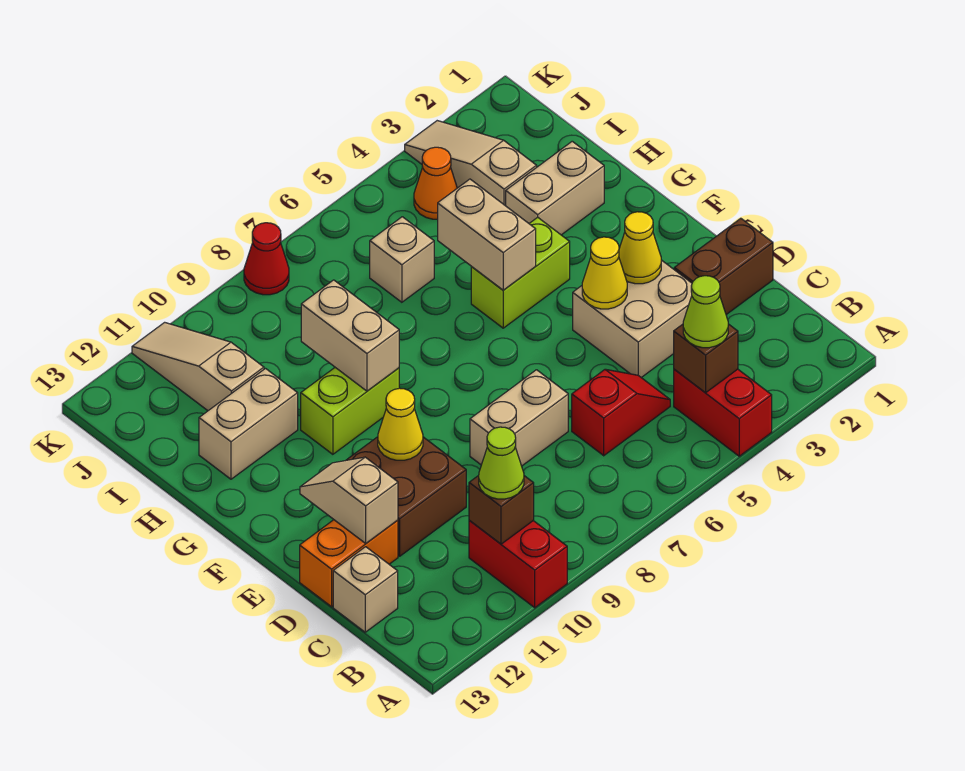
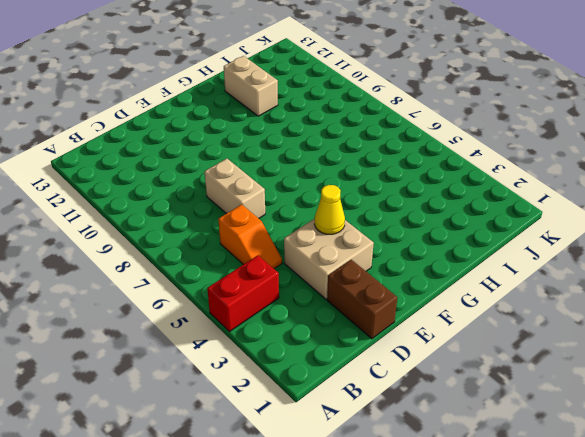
orange slope C5:C6 level 1 top 6 -> red slope C5:C6 level 1 top 6
none -> red brick A10:B10 level 1
none -> tan brick C13 level 1
none -> brown brick D10:E11 level 1

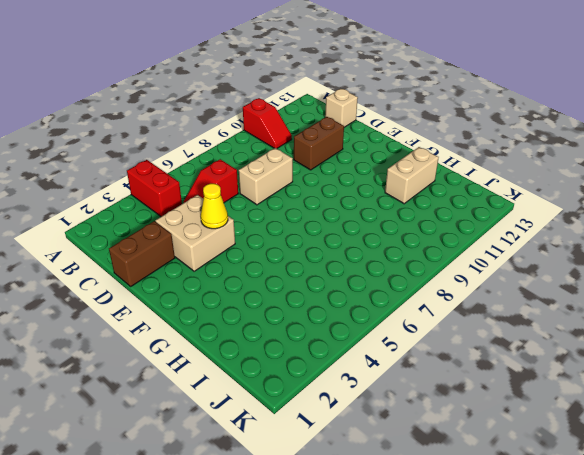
red slope A10:B10 level 1 top A -> red brick A10:B10 level 1
brown brick D10:D11 level 1 -> brown brick D10:E11 level 1
none -> orange brick D12:D13 level 1
none -> lime brick G4:G5 level 1
none -> lime brick G9:G10 level 1

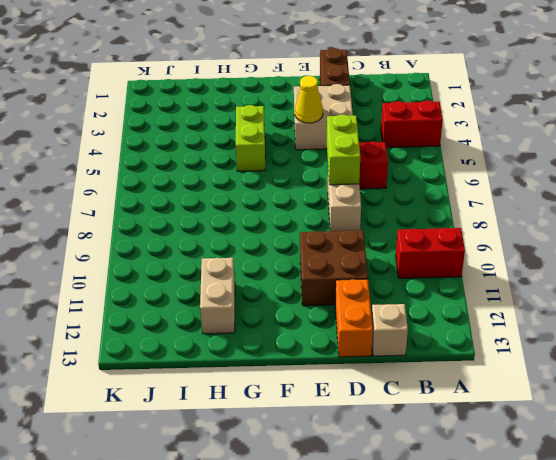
lime brick D6:D7 level 2 -> lime brick G9:G10 level 1
none -> tan brick H2:H3 level 1
none -> tan slope I3:K3 level 1 top I
none -> tan brick I6 level 1

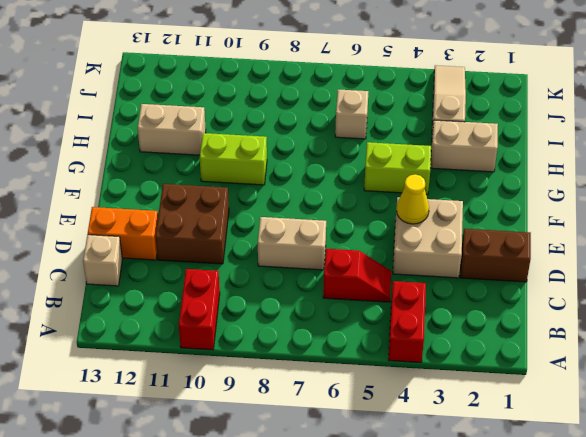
none -> tan slope I11:K11 level 1 top I
none -> orange cone J4 level 1
none -> red cone K8 level 1

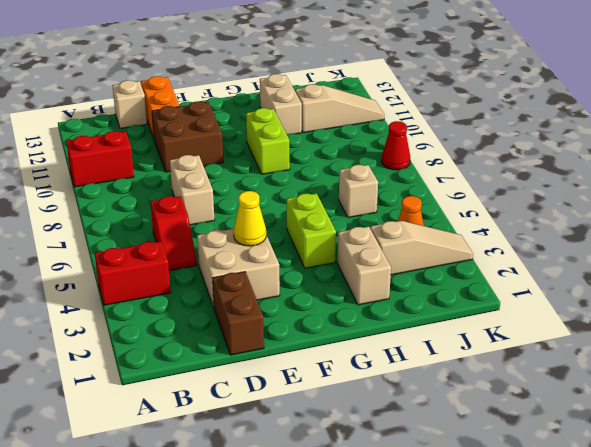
none -> brown brick B4 level 2
none -> brown brick B10 level 2
none -> tan slope D12:E12 level 2 top D

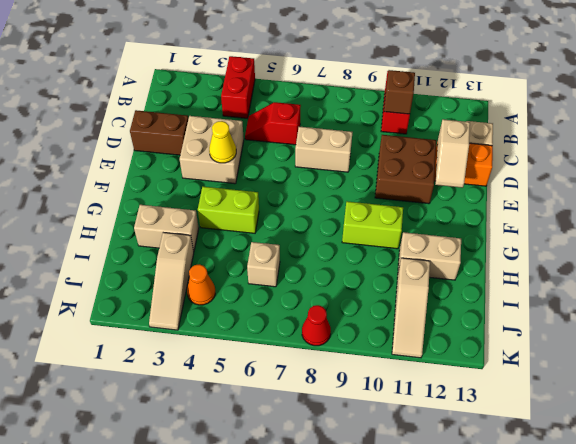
none -> brown brick B4 level 2
none -> yellow cone E3 level 2
none -> yellow cone E10 level 2

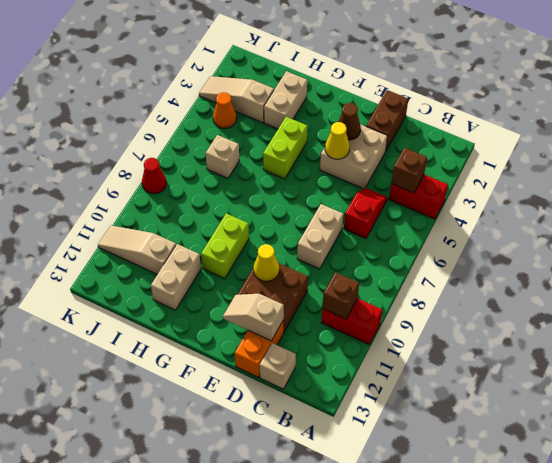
brown cone E3 level 2 -> yellow cone E3 level 2
none -> tan brick G5:H5 level 2
none -> tan brick G9:H9 level 2
none -> lime cone B4 level 3

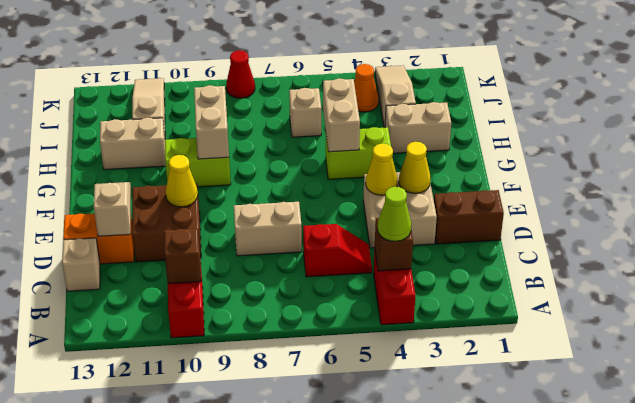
none -> lime cone B10 level 3

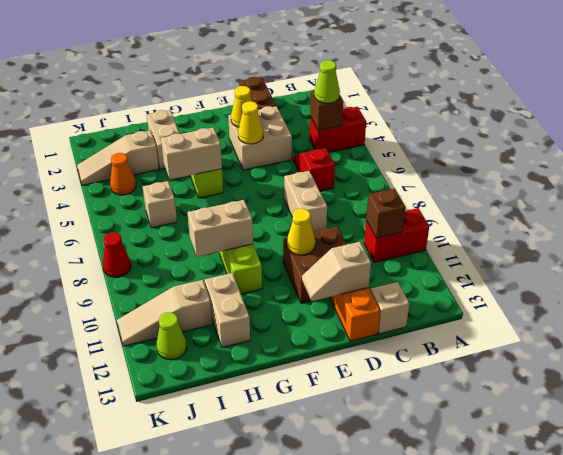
lime cone J12 level 1 -> lime cone B10 level 3

